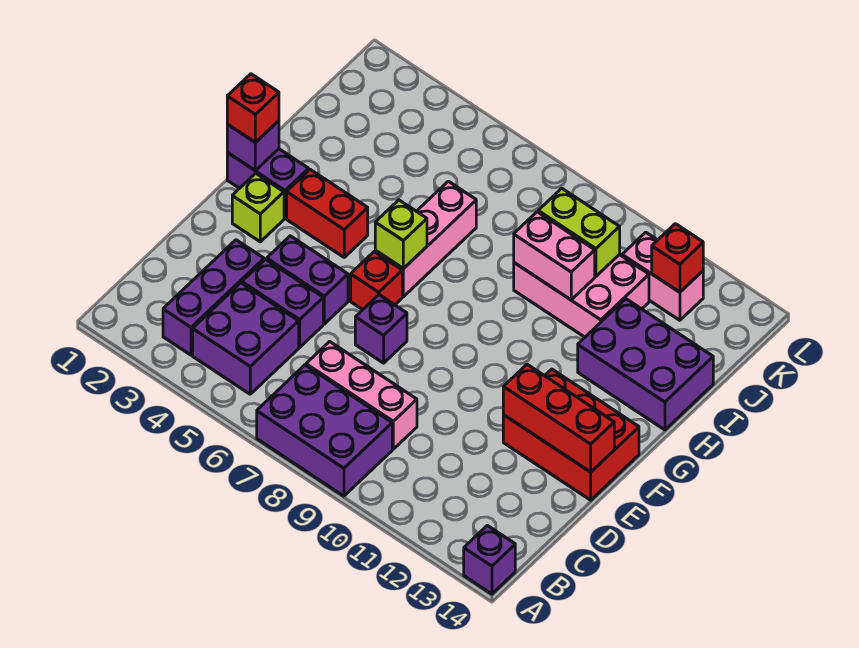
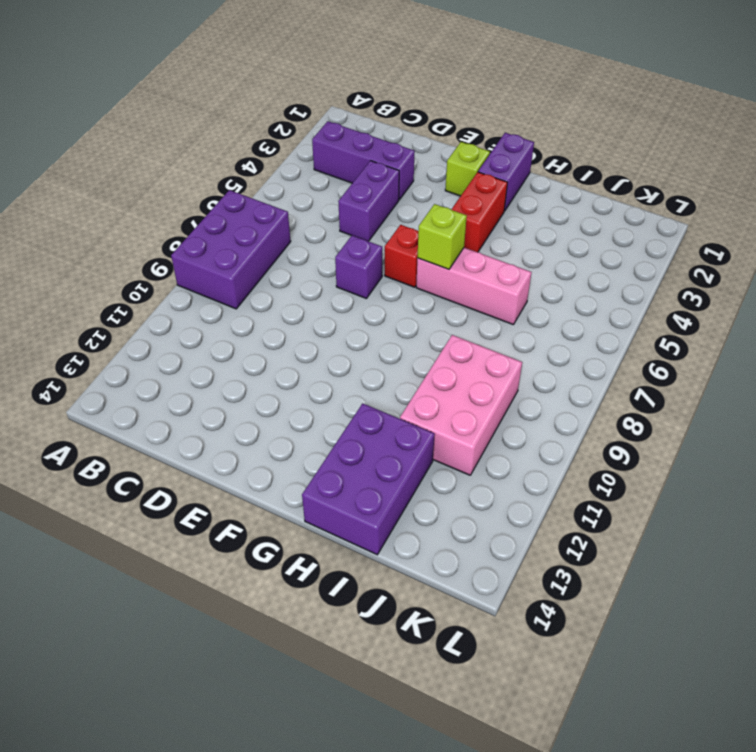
none -> purple brick A14 level 1
none -> purple brick B4:C5 level 1
none -> pink brick C7:C9 level 1

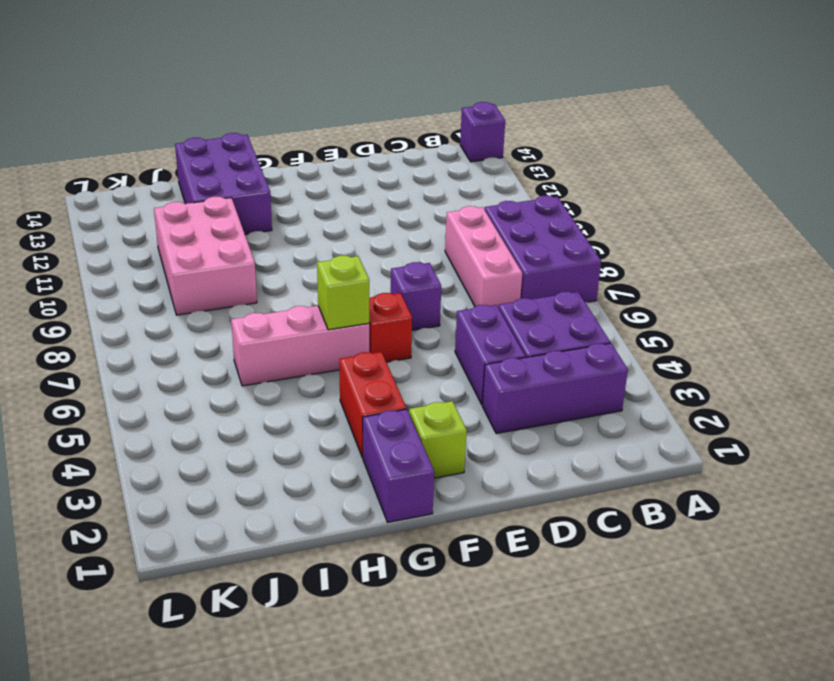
none -> purple brick E4:E5 level 1
none -> red brick E12:F14 level 1
none -> pink brick K11:K12 level 1

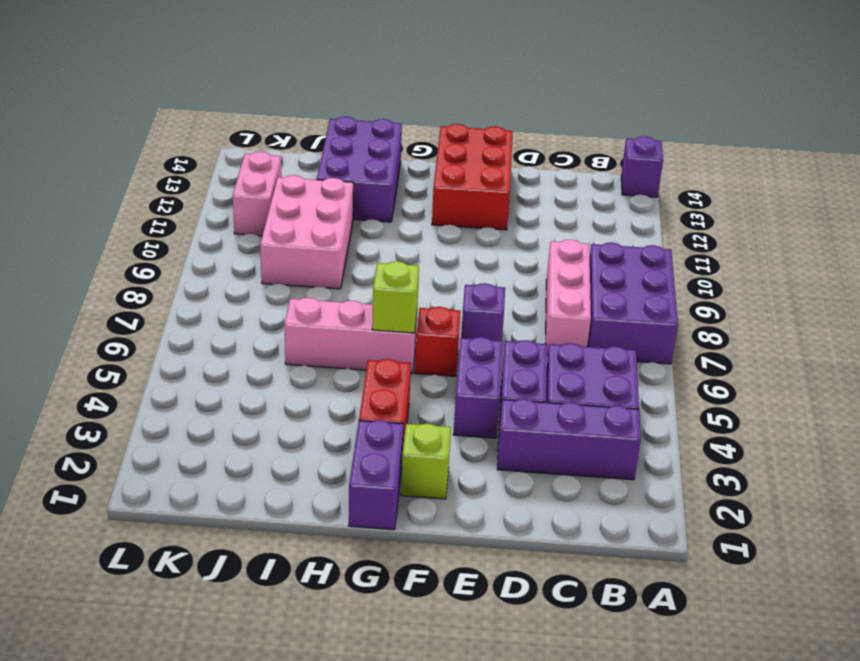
none -> red brick E12:E14 level 2
none -> purple brick G1 level 2
none -> pink brick I9:I10 level 2

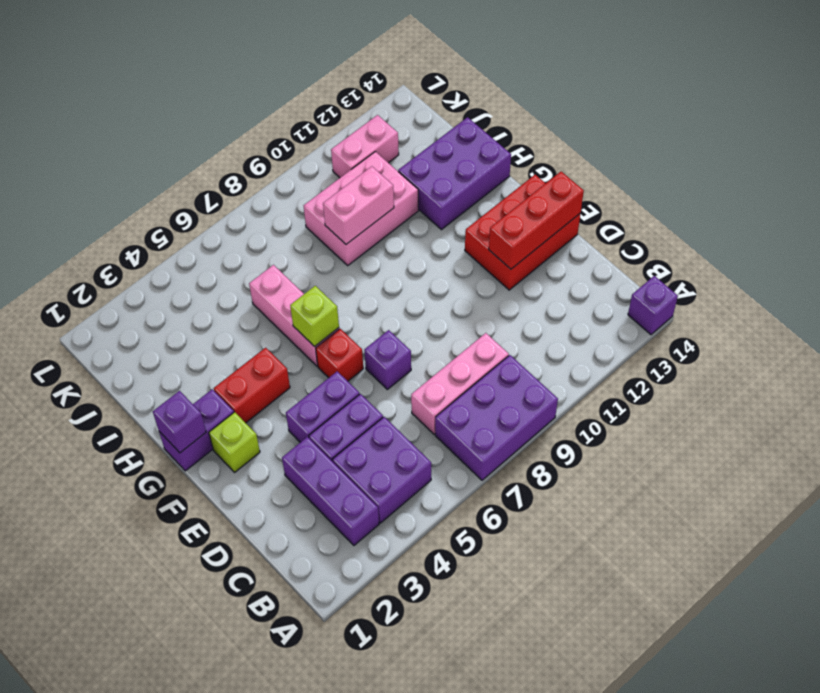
none -> lime brick J9:J10 level 2
none -> red brick K12 level 2
none -> red brick G1 level 3

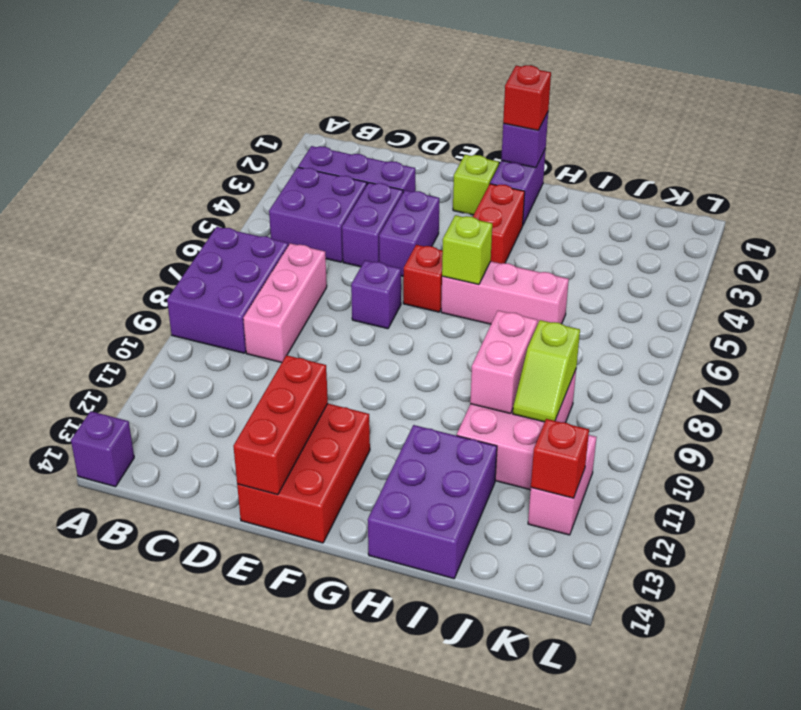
lime slope J9:J10 level 2 top 9 -> lime brick J9:J10 level 2

